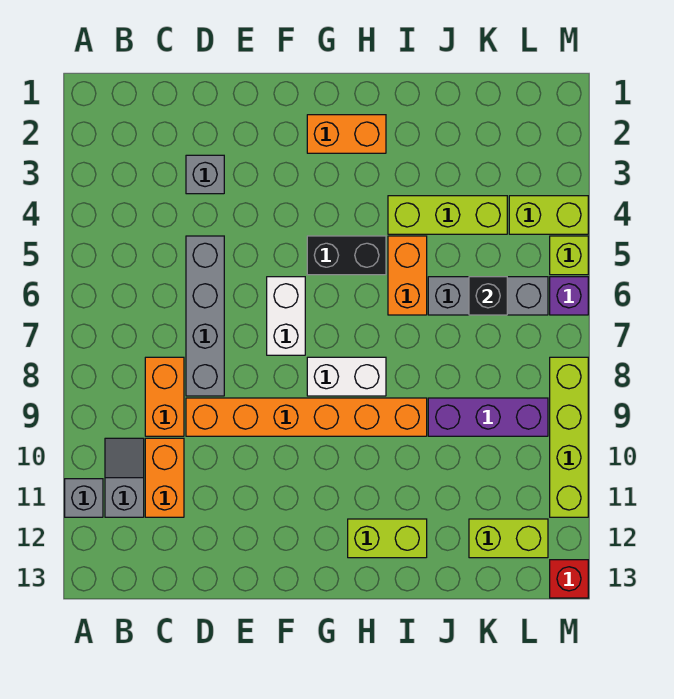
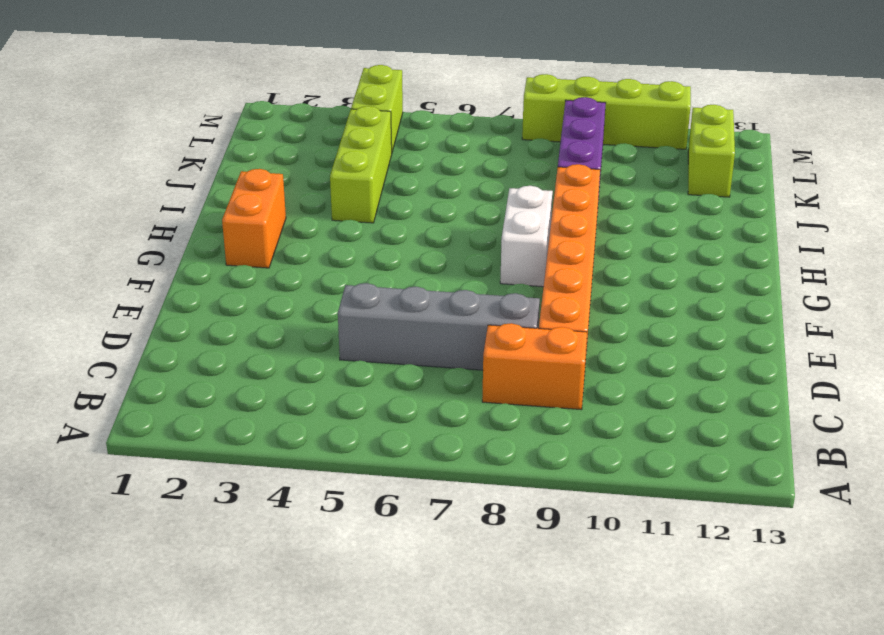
none -> grey brick A11 level 1
none -> grey slope B10:B11 level 1 top 11
none -> orange brick C10:C11 level 1

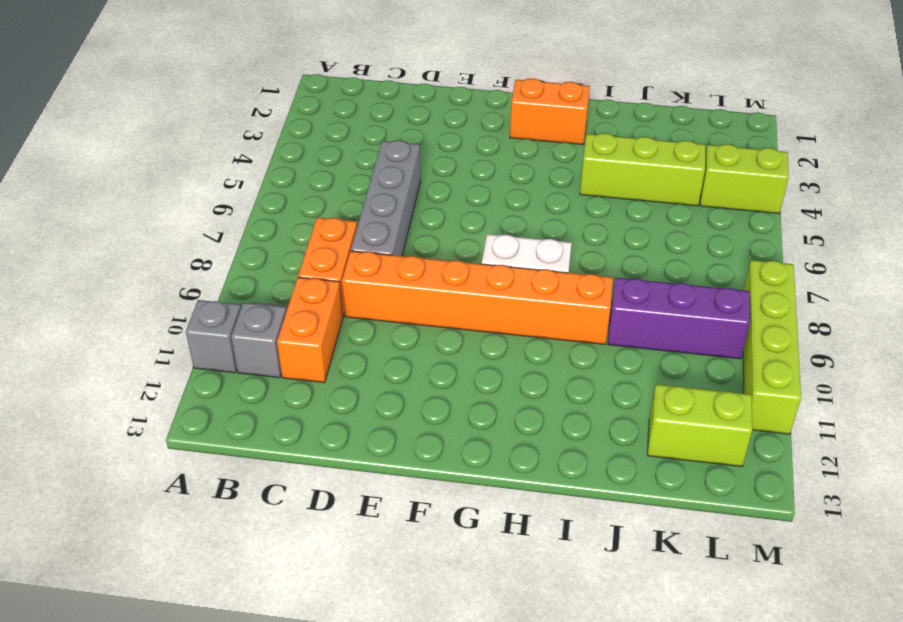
none -> grey brick D3 level 1
none -> white brick F6:F7 level 1
none -> black brick G5:H5 level 1

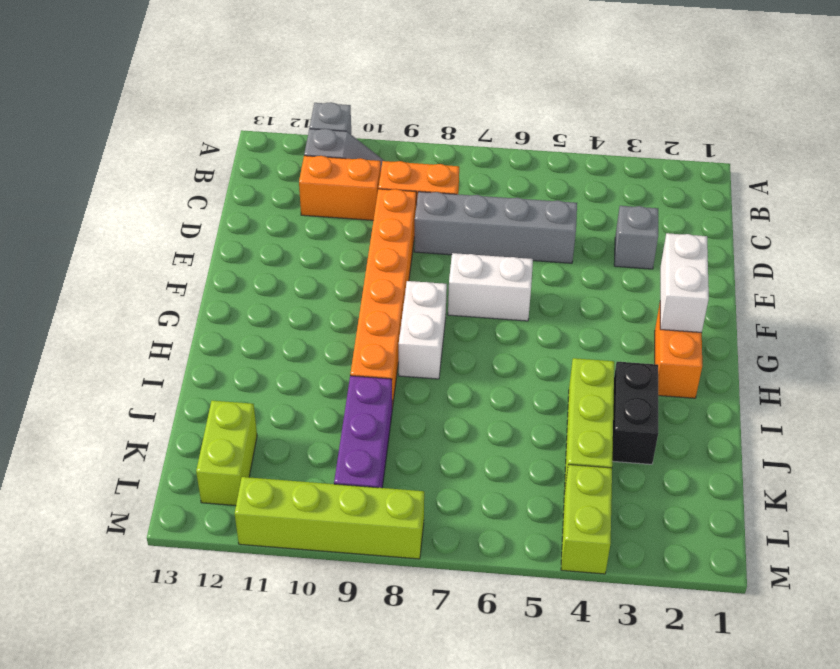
white brick F2:G2 level 2 -> none
black brick I3:J3 level 1 -> black brick G5:H5 level 1
none -> lime brick H12:I12 level 1
none -> orange brick I5:I6 level 1
none -> grey brick J6:L6 level 1

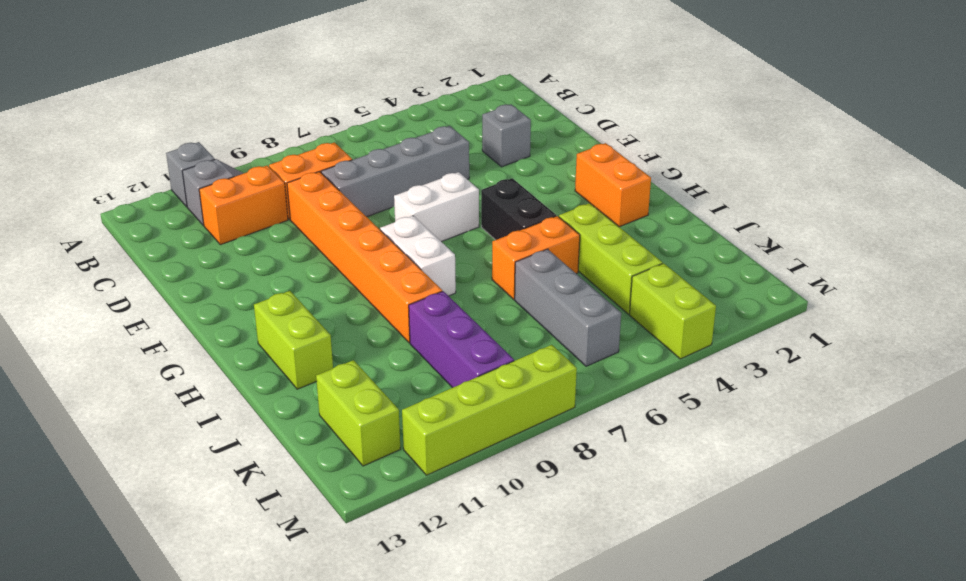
none -> lime brick M5 level 1
none -> purple brick M6 level 1
none -> red brick M13 level 1

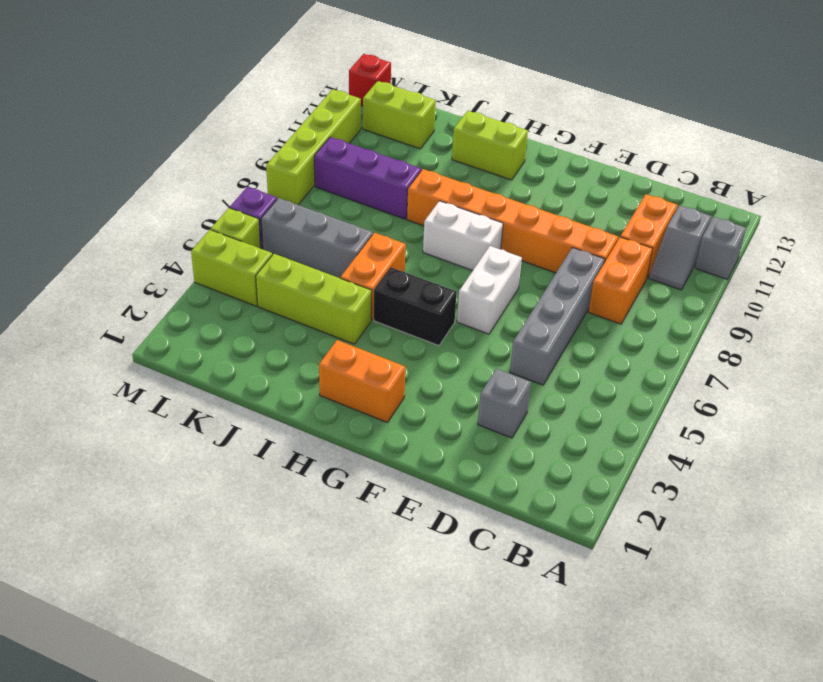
none -> black brick K6 level 2

